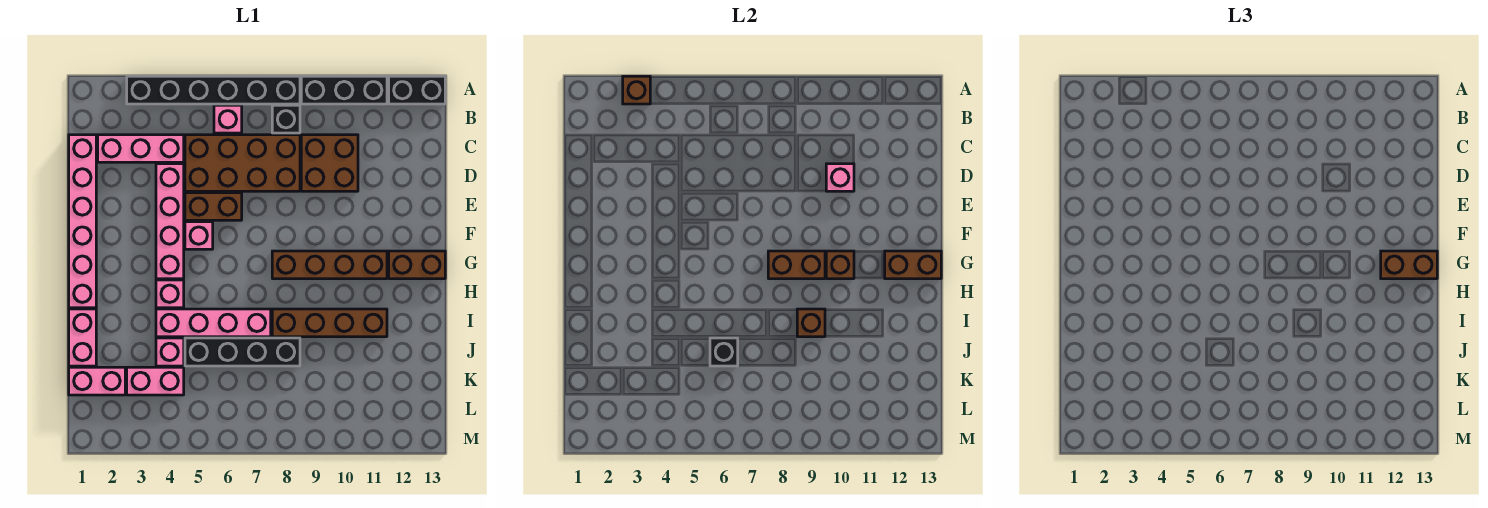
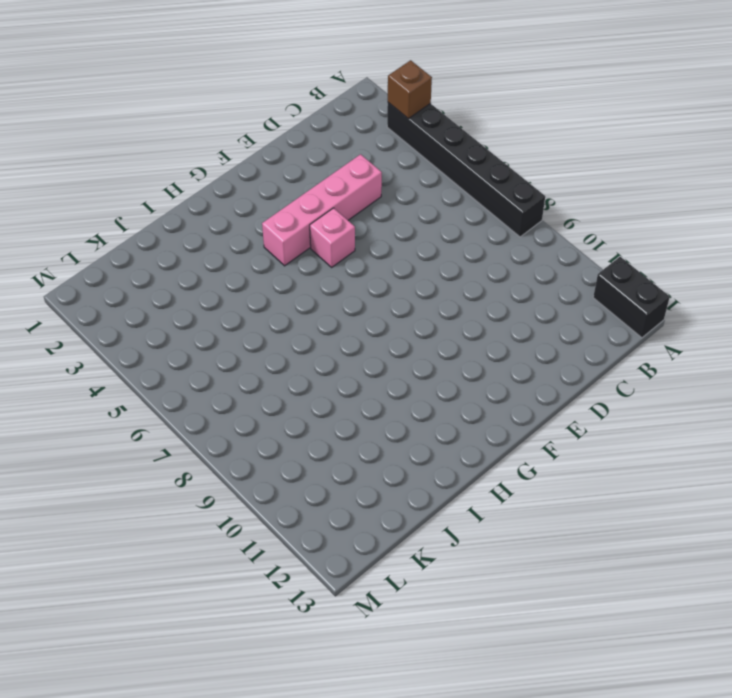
none -> black brick A9:A11 level 1
none -> pink brick B6 level 1
none -> black brick B8 level 1
none -> pink brick C1:H1 level 1

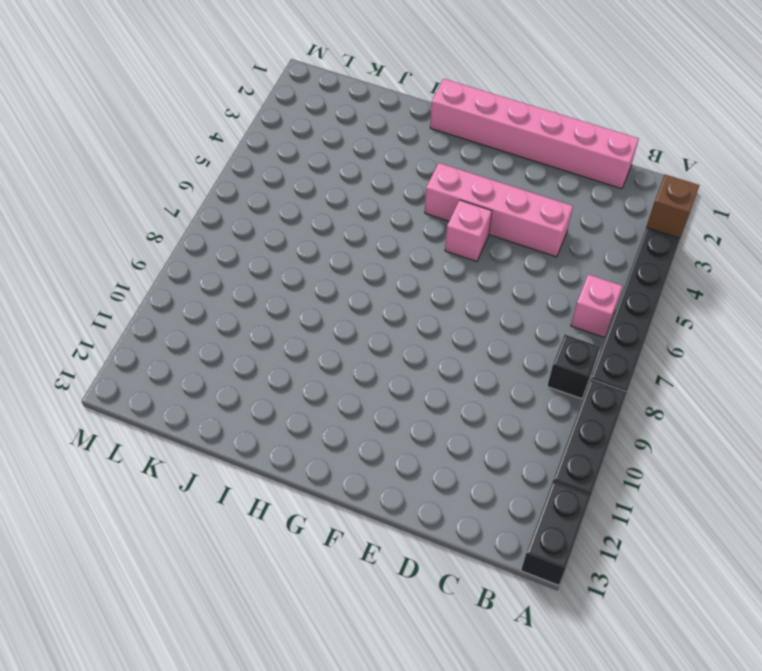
none -> pink brick C2:C4 level 1
none -> brown brick C5:D8 level 1
none -> brown brick C9:D10 level 1
none -> brown brick E5:E6 level 1

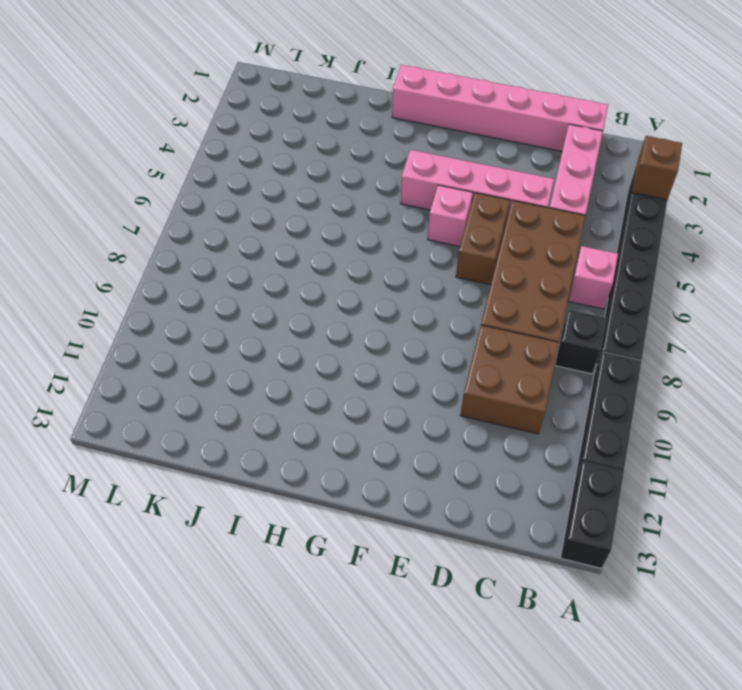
none -> brown brick G8:G11 level 1
none -> brown brick G12:G13 level 1
none -> pink brick H4 level 1
none -> pink brick I1:J1 level 1

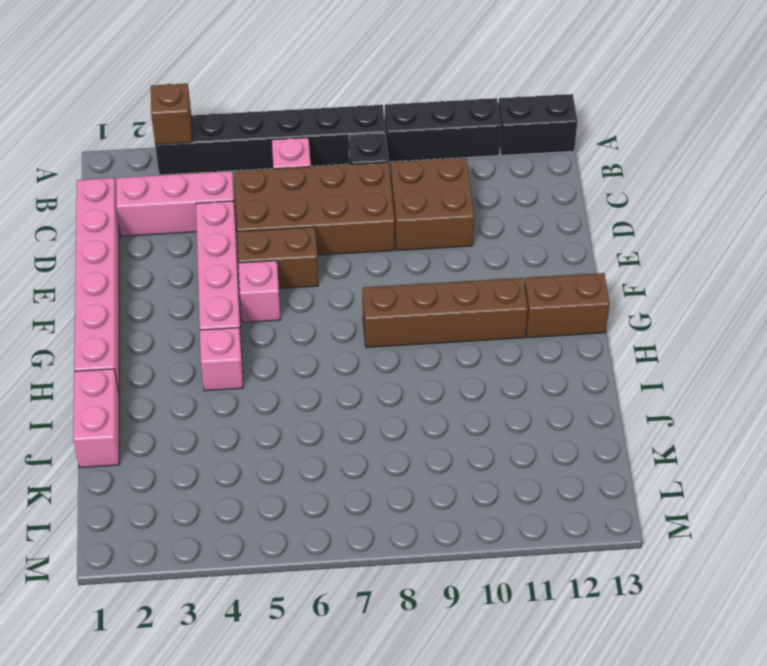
none -> pink brick I4:I7 level 1
none -> brown brick I8:I11 level 1
none -> pink brick J4 level 1
none -> black brick J5:J8 level 1

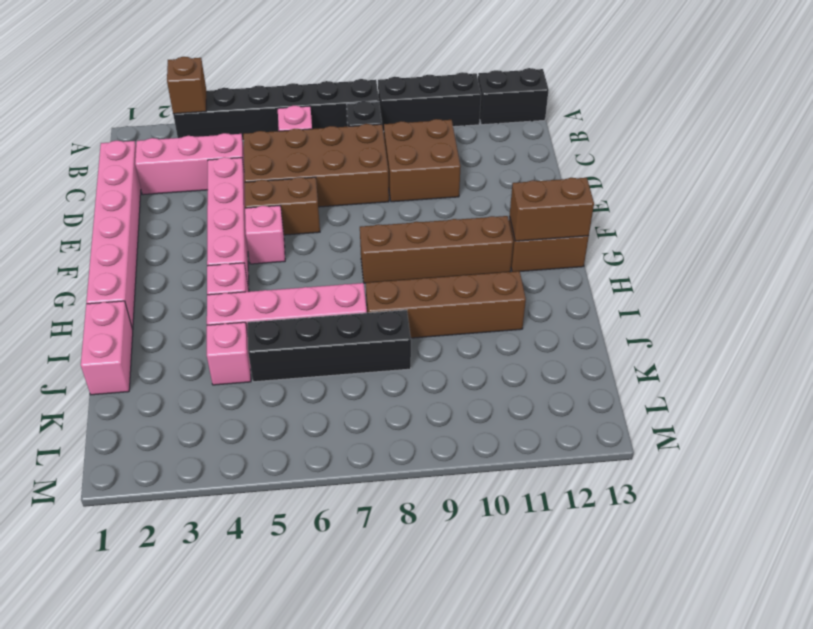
none -> pink brick K1:K2 level 1
none -> pink brick K3:K4 level 1
none -> pink brick D10 level 2
none -> brown brick G8:G9 level 2

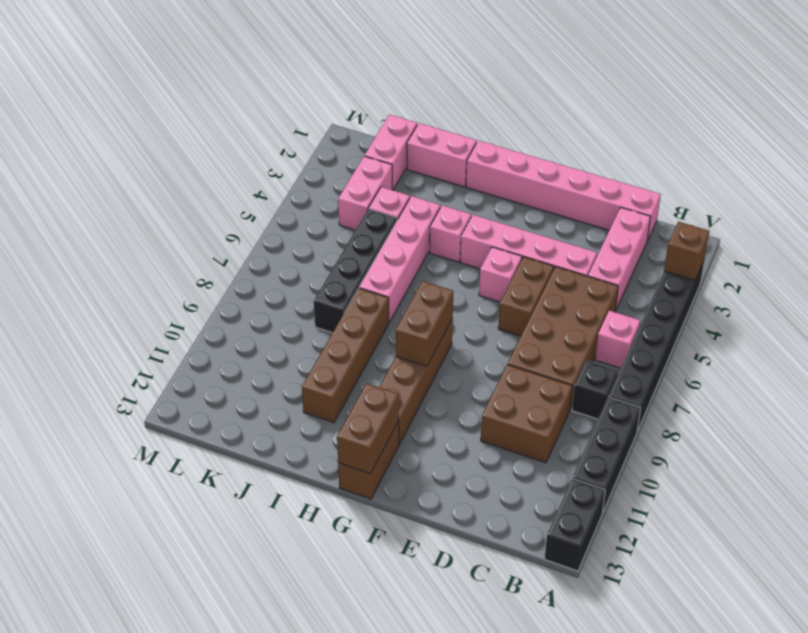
none -> pink brick D10 level 2
none -> brown brick G10 level 2
none -> brown brick I9 level 2
none -> black brick J6 level 2

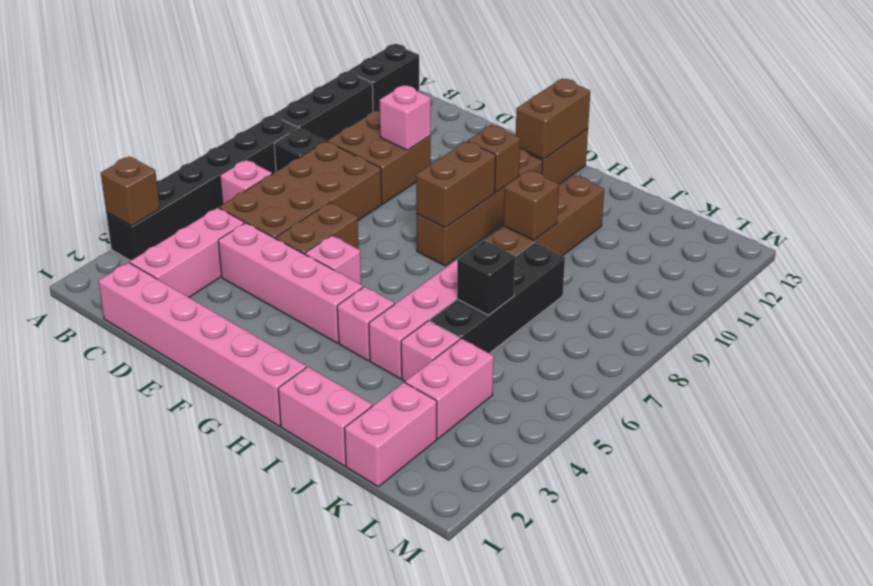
none -> brown brick G12:G13 level 3

